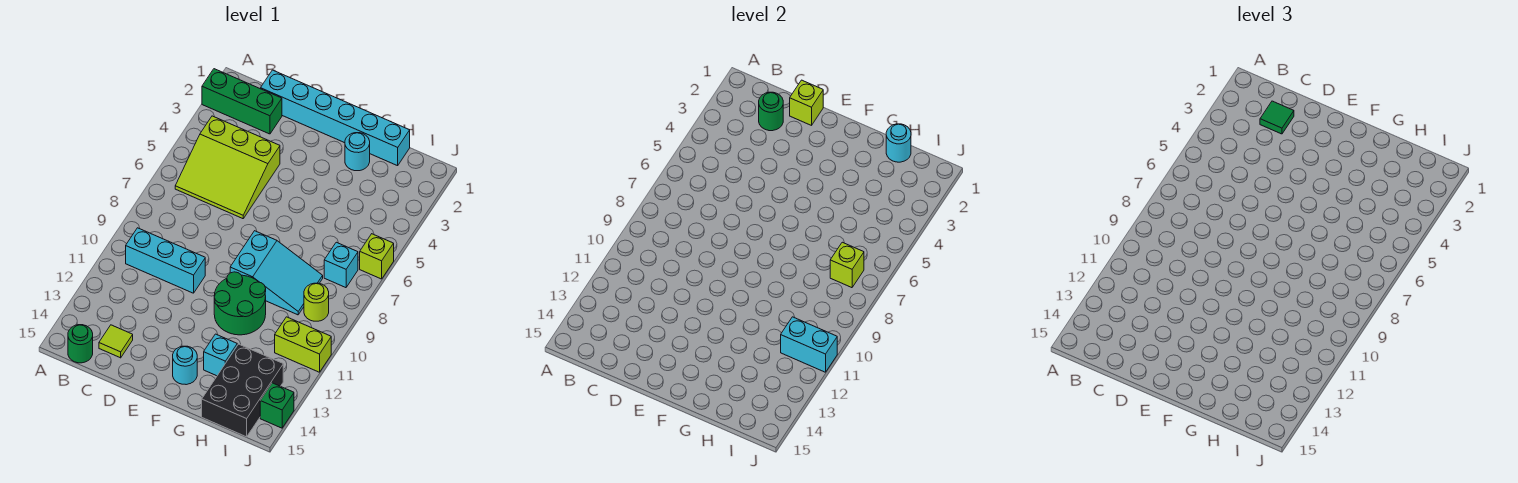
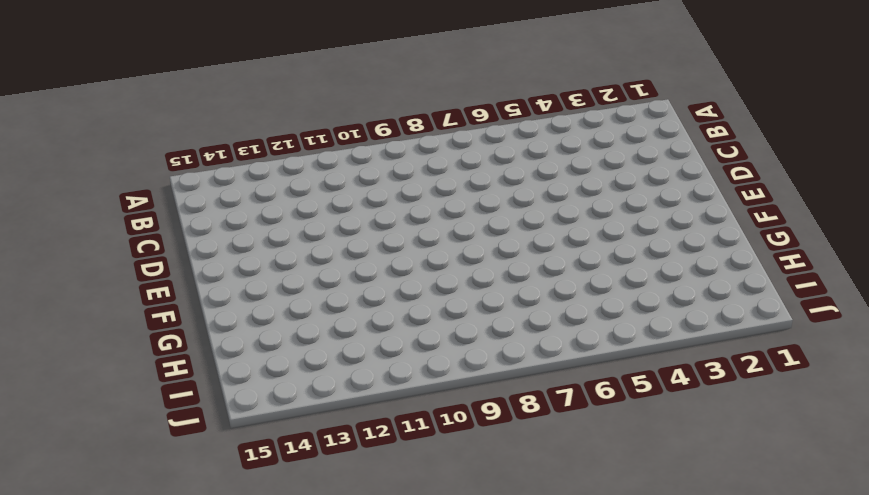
none -> green brick A2:C2 level 1
none -> lime slope B4:D6 level 1 top 4
none -> cyan brick B10:D10 level 1

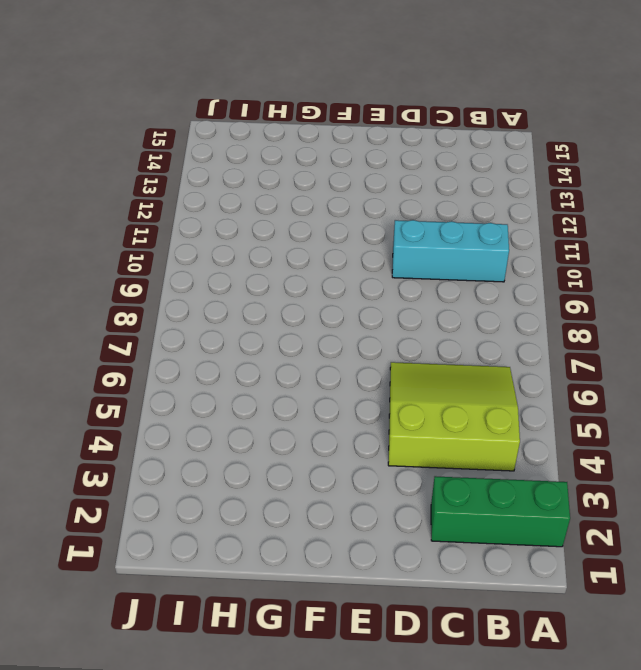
none -> green round brick B15 level 1
none -> cyan brick C1:H1 level 1
none -> lime tile C14 level 1

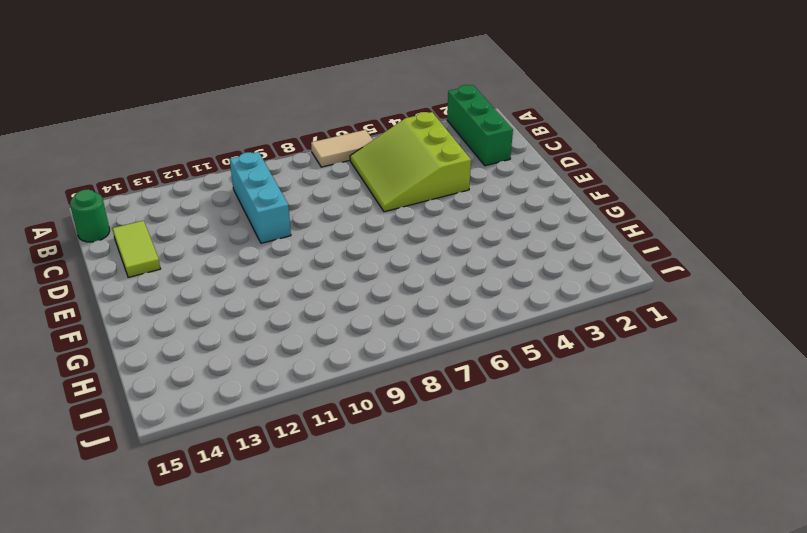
tan tile A6:A7 level 1 -> none
lime tile C14:D14 level 1 -> lime tile C14 level 1
none -> cyan brick C1:H1 level 1
none -> cyan slope F8:H9 level 1 top F
none -> green round brick F10:G11 level 1

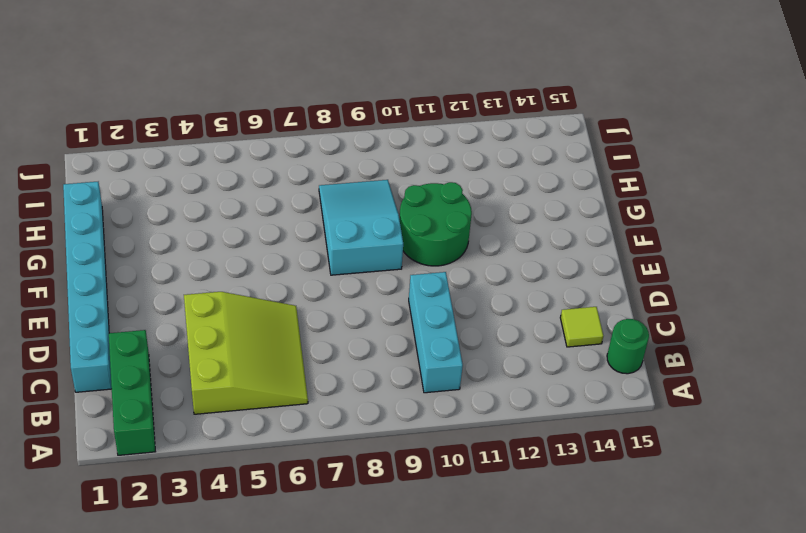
none -> cyan round brick F14 level 1
none -> cyan round brick G2 level 1
none -> cyan brick G13 level 1

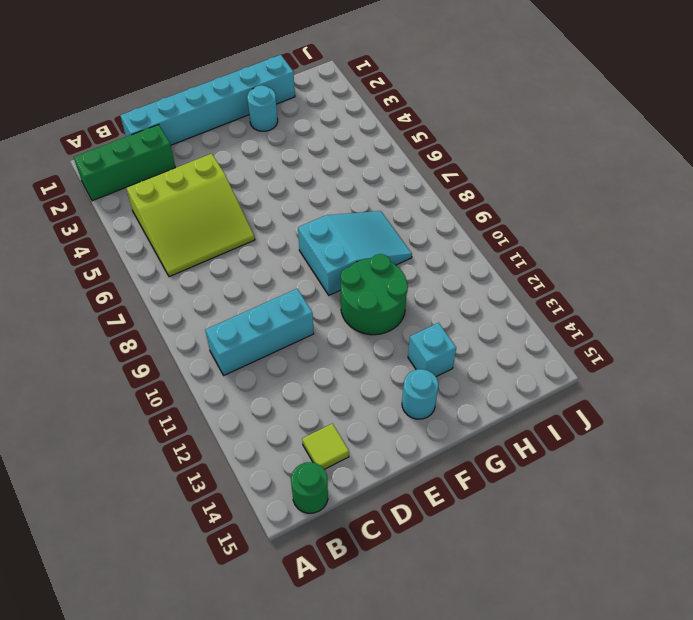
none -> black brick H13:I15 level 1
none -> cyan brick I7 level 1
none -> lime round brick I9 level 1

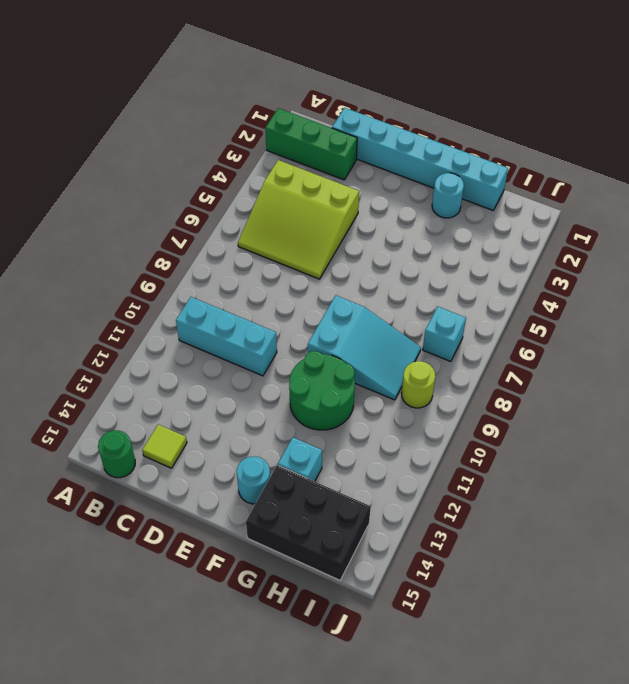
black brick G14:I15 level 1 -> black brick H13:I15 level 1
none -> lime brick I11:J11 level 1
none -> lime brick J6 level 1
none -> green brick J14 level 1

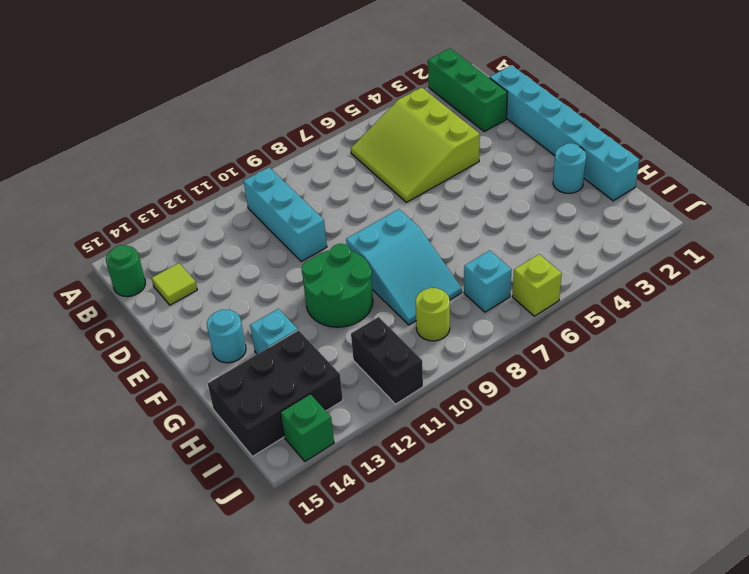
black brick I11:J11 level 1 -> lime brick I11:J11 level 1
none -> green round brick C2 level 2
none -> lime brick D1 level 2
none -> cyan round brick H1 level 2

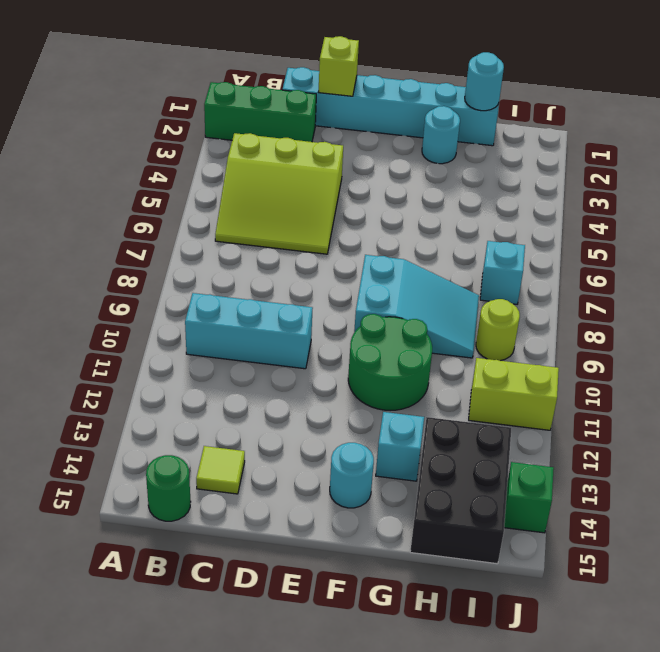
none -> lime brick J6 level 1
none -> green round brick C2 level 2
none -> lime brick I7 level 2

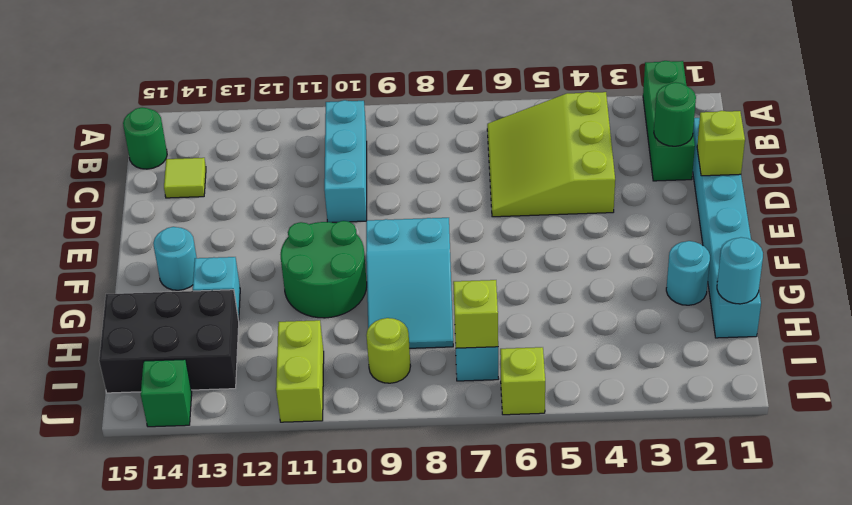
none -> cyan brick I11:J11 level 2
none -> green tile C2 level 3

